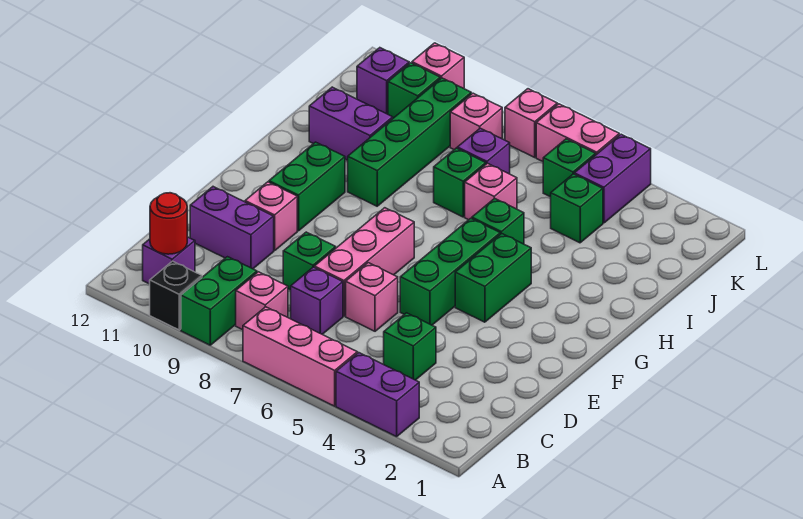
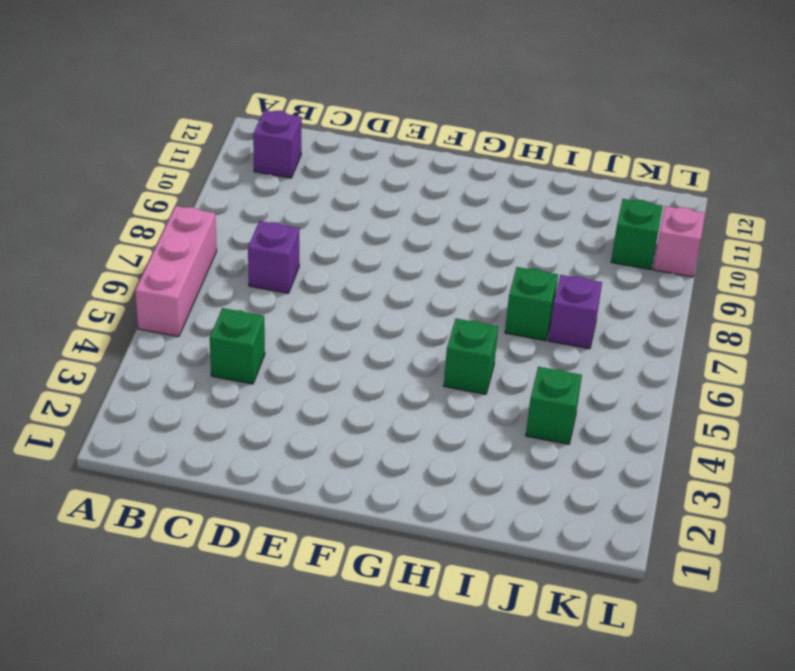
none -> purple brick A3:A4 level 1
none -> green brick A9:B9 level 1
none -> black brick A10 level 1
none -> pink brick B8 level 1

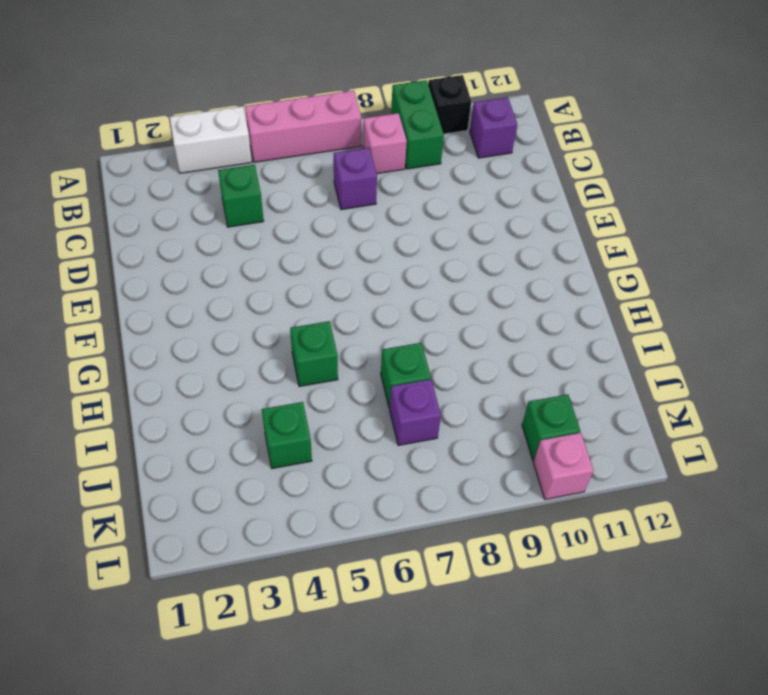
white brick A3:A4 level 1 -> purple brick A3:A4 level 1
none -> pink brick D6 level 1
none -> pink brick D7:F7 level 1
none -> green brick D8 level 1
none -> purple brick D10:D11 level 1

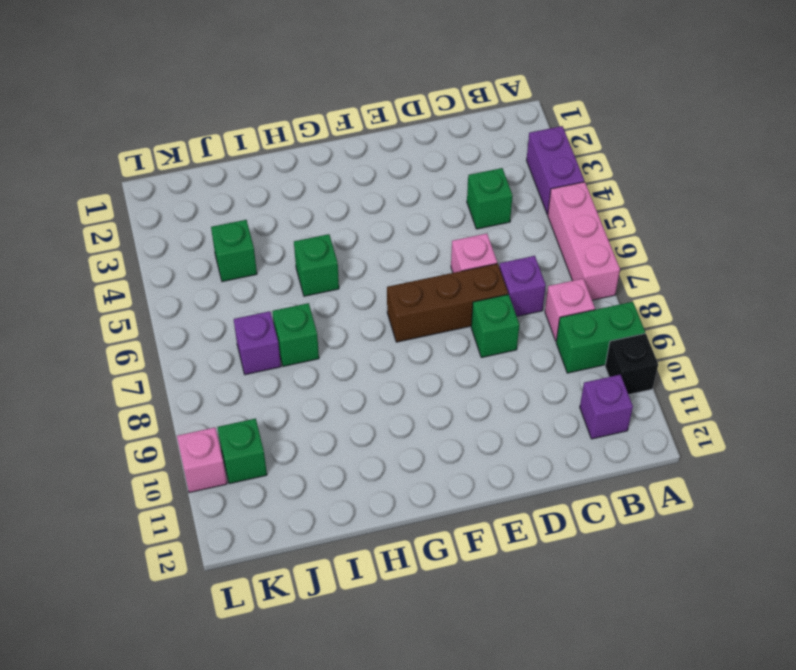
brown brick D7:F7 level 1 -> pink brick D7:F7 level 1
none -> purple brick D10:D11 level 1
none -> green brick E5:G5 level 1
none -> pink brick E10 level 1
none -> green brick F4:G4 level 1

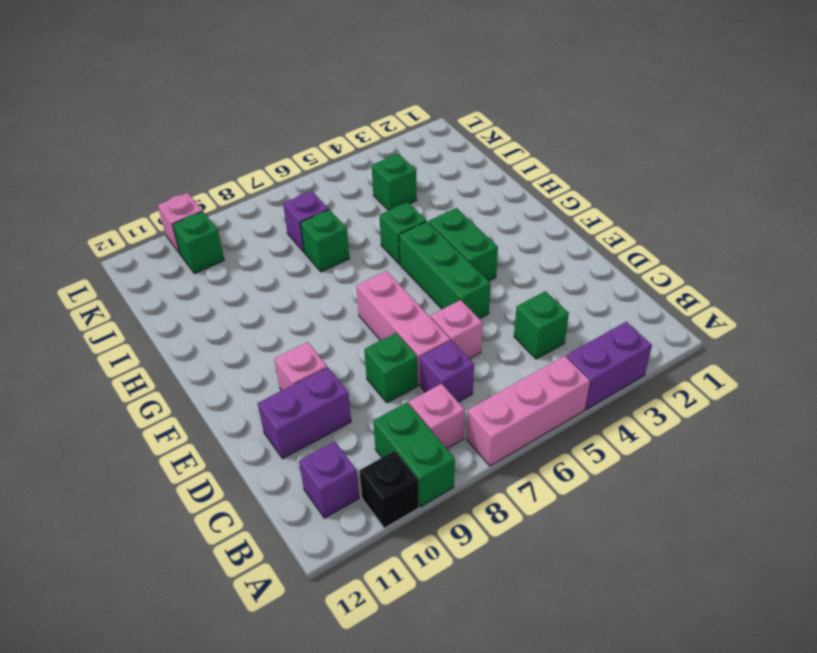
none -> green brick F10:G10 level 1
none -> green brick H9:K9 level 1
none -> pink brick I6 level 1
none -> purple brick I10:I11 level 1

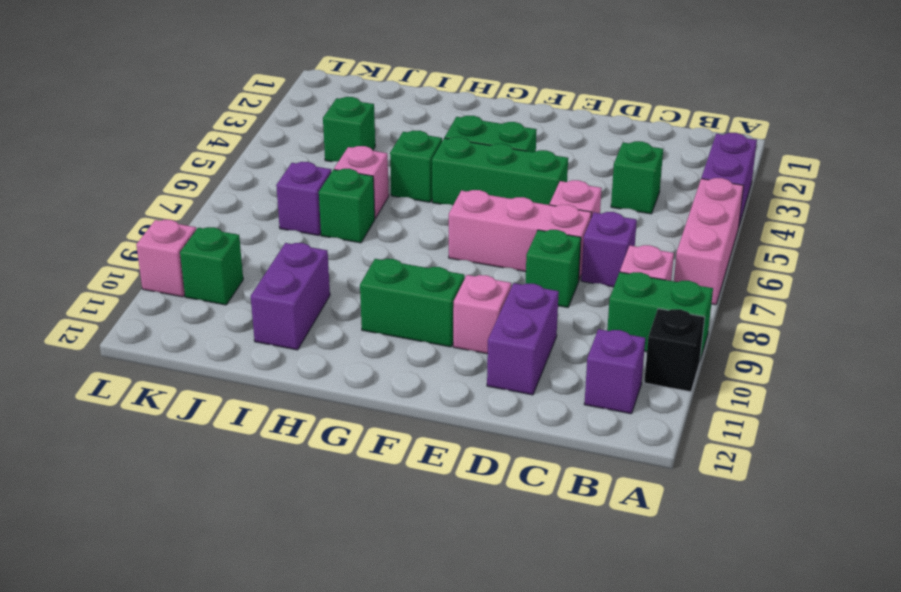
none -> green brick H9:K9 level 1
none -> purple brick K4:L4 level 1
none -> green brick K5 level 1
none -> pink brick K8 level 1

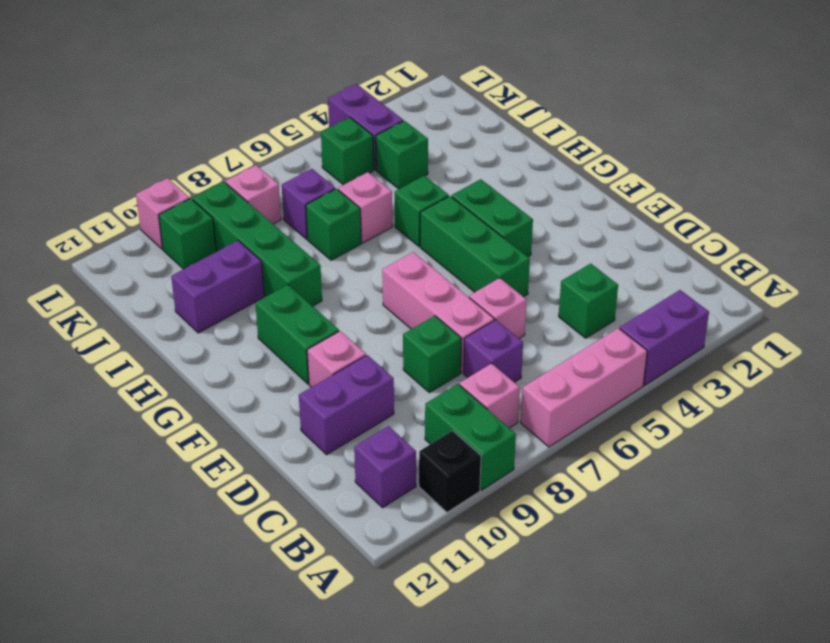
none -> purple brick K11 level 1
none -> pink brick L5:L6 level 1
none -> pink brick L7 level 1
none -> red round brick B11 level 2

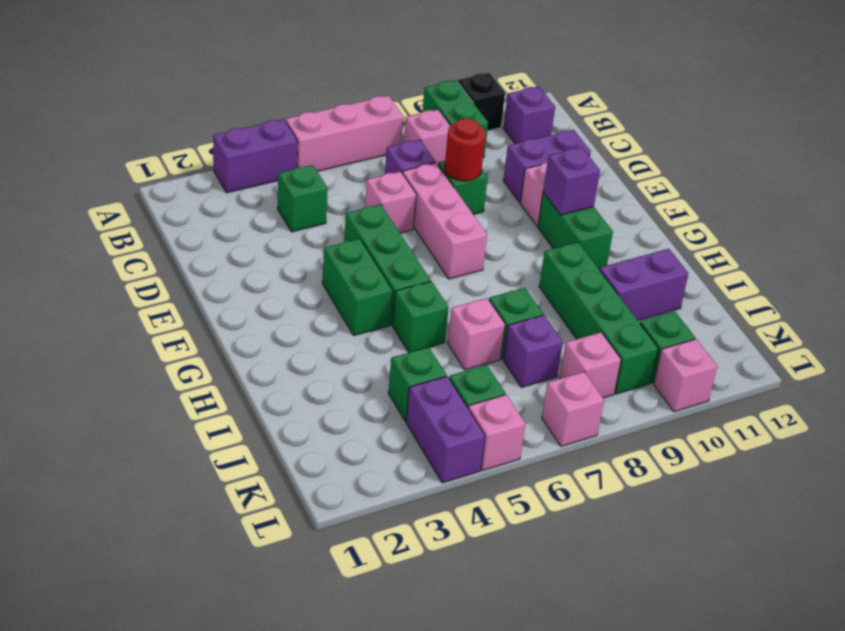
red round brick D8 level 2 -> red round brick B11 level 2
purple brick F10 level 2 -> purple brick K11 level 1
pink brick L5 level 1 -> pink brick L5:L6 level 1

